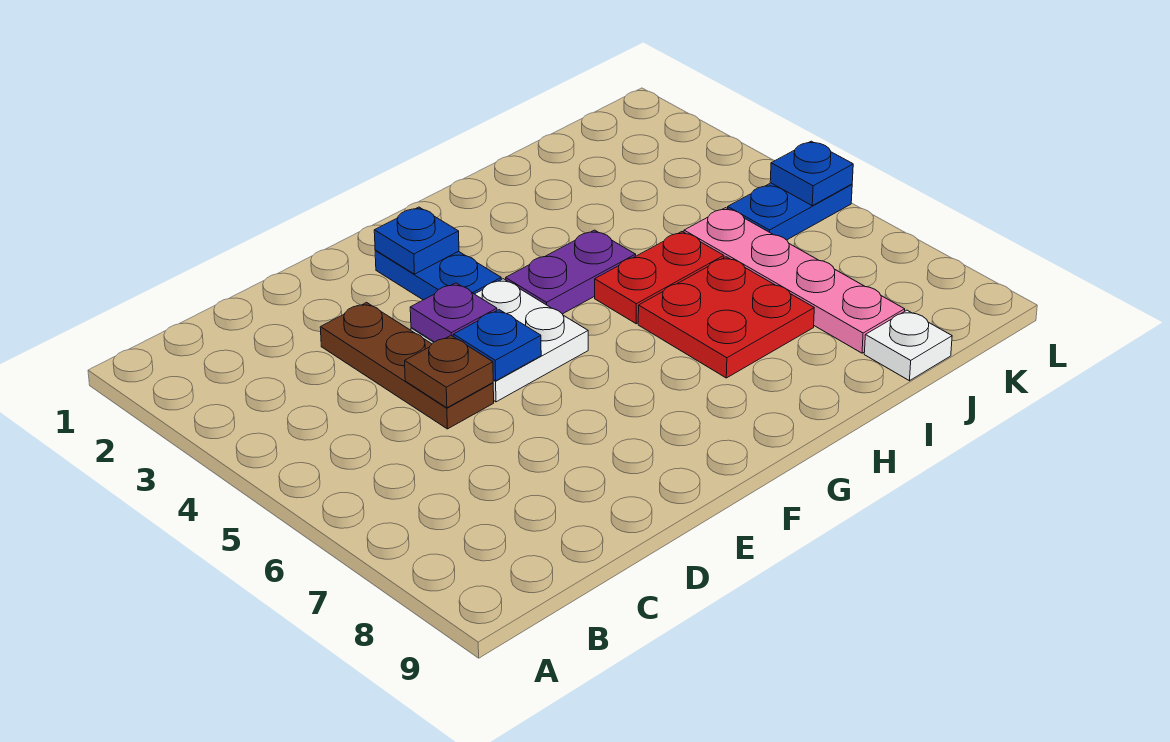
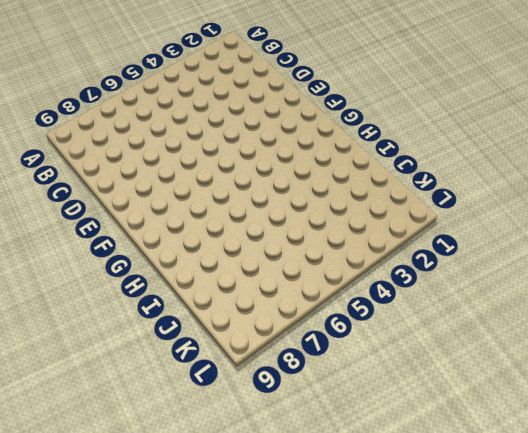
none -> brown plate D3:D5 level 1
none -> white plate E4:F5 level 1
none -> blue plate F2:F3 level 1

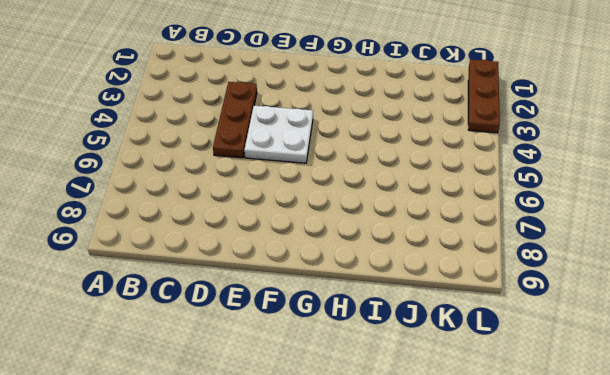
brown plate L1:L3 level 1 -> none
none -> blue plate F2:F3 level 1
none -> purple plate G4:H4 level 1
none -> red plate H5:I5 level 1

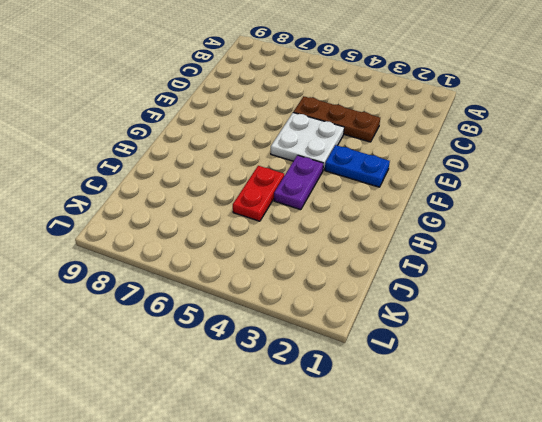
none -> red plate H6:I7 level 1
none -> pink plate J5:J8 level 1
none -> white plate J9 level 1

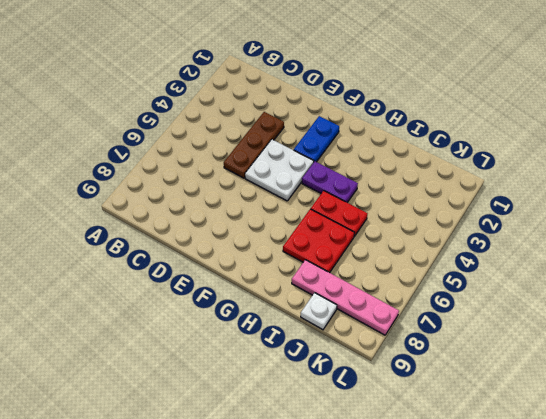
pink plate I8:L8 level 1 -> pink plate J5:J8 level 1
none -> blue plate K5:L5 level 1
none -> brown plate D5 level 2
none -> purple plate E4 level 2

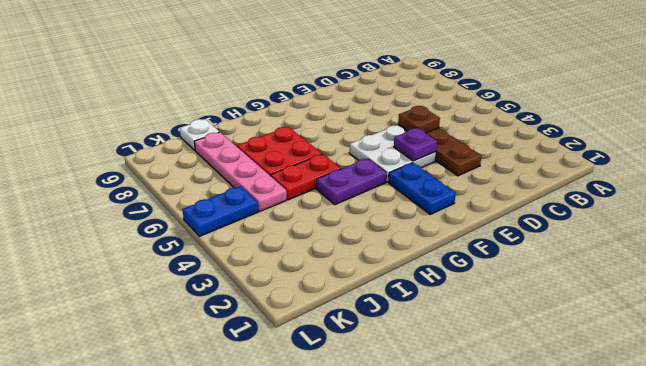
none -> blue plate E5 level 2
none -> blue plate F2 level 2
none -> blue plate L5 level 2

